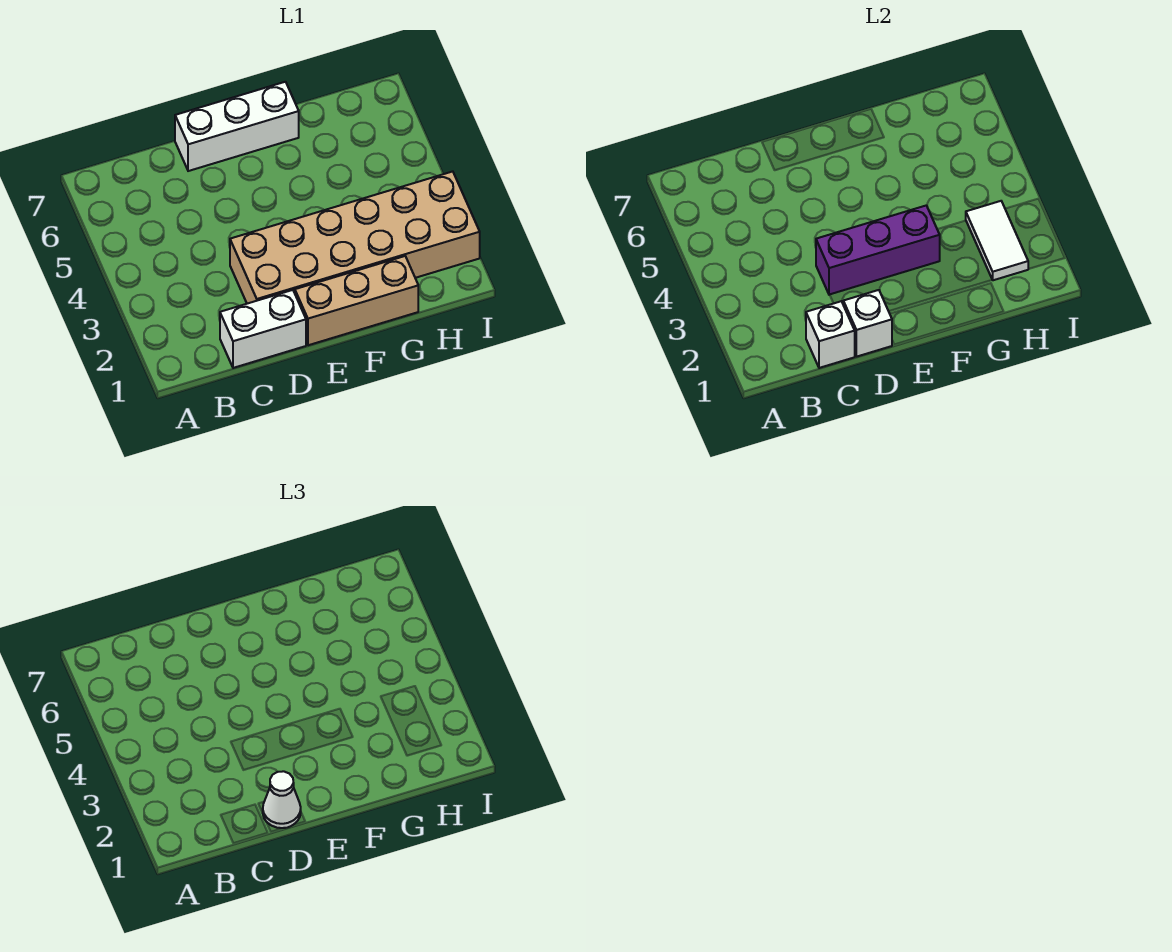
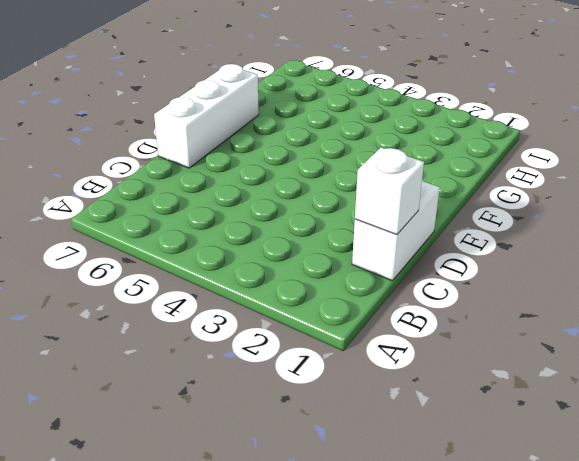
none -> tan brick D2:I3 level 1
none -> tan brick E1:G1 level 1

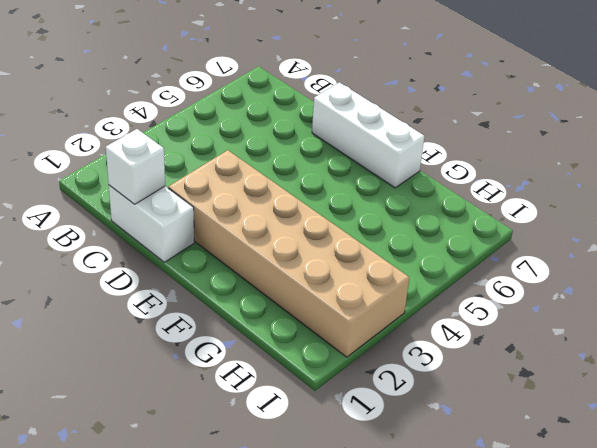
none -> tan brick E1:G1 level 1
none -> white brick D1 level 2

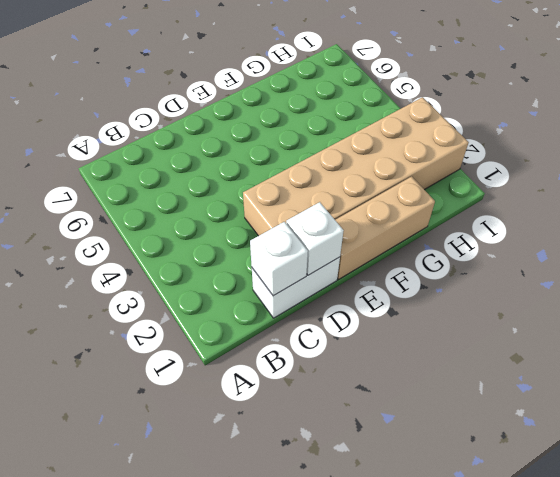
none -> white brick D7:F7 level 1
none -> purple brick D3:F3 level 2

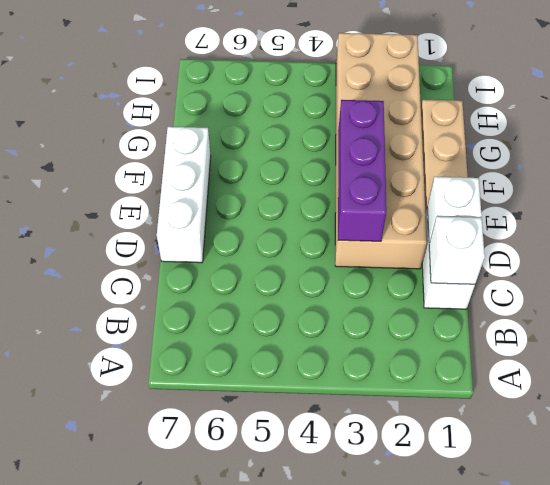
none -> white tile H2:H3 level 2
none -> white cone D1 level 3

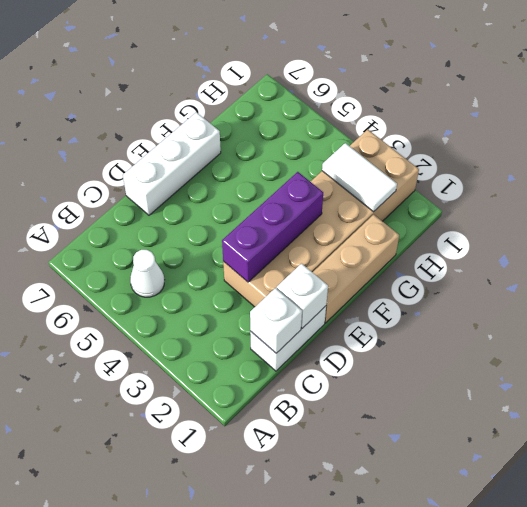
white cone B5 level 1 -> white cone D1 level 3

